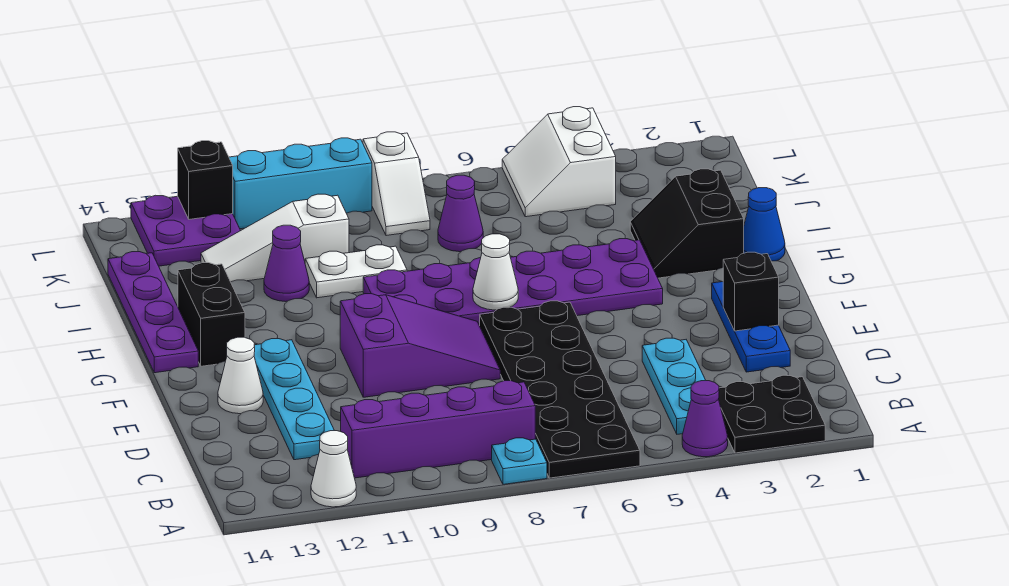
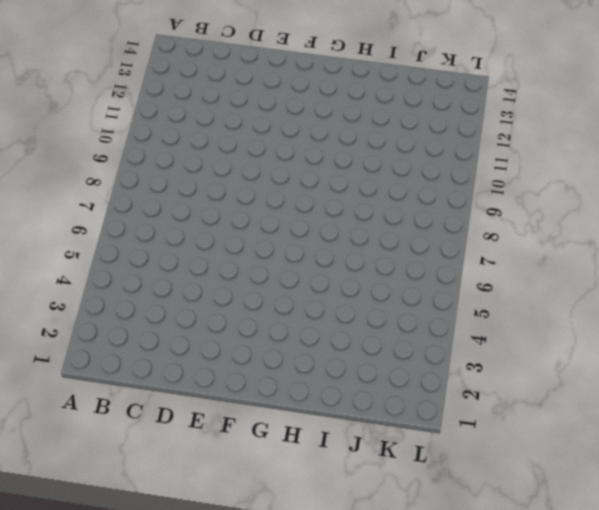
none -> black plate A2:B3 level 1
none -> purple cone A4 level 1
none -> black plate A6:F7 level 1

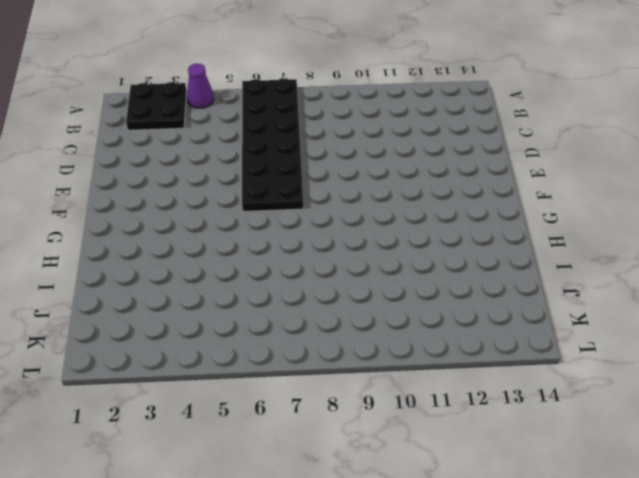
none -> cyan plate A8 level 1
none -> white cone A12 level 1
none -> cyan plate B4:D4 level 1

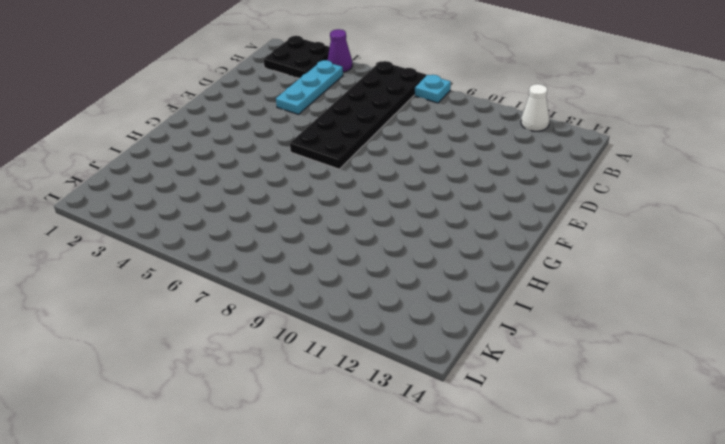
none -> purple brick B8:B11 level 1
none -> cyan plate C12:F12 level 1
none -> blue plate D2:F2 level 1

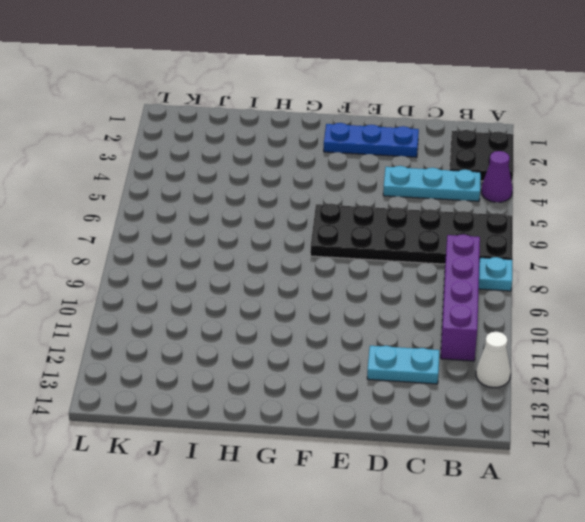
cyan plate C12:D12 level 1 -> cyan plate C12:F12 level 1
none -> purple slope E8:F10 level 1 top 10
none -> white cone E13 level 1
none -> purple plate G4:H9 level 1

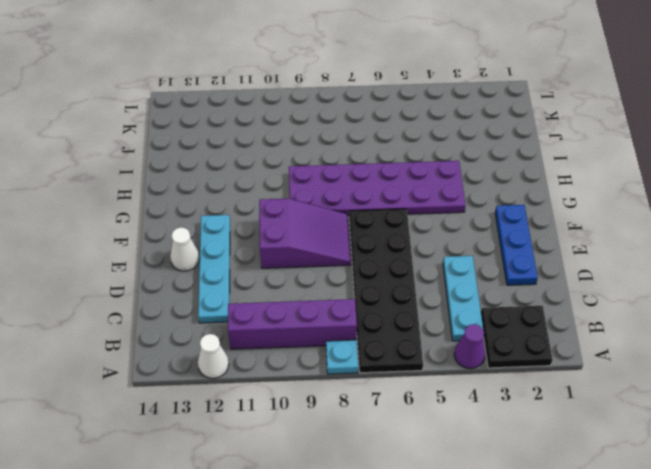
none -> black brick G13:H13 level 1
none -> purple plate G14:J14 level 1
none -> blue cone H1 level 1

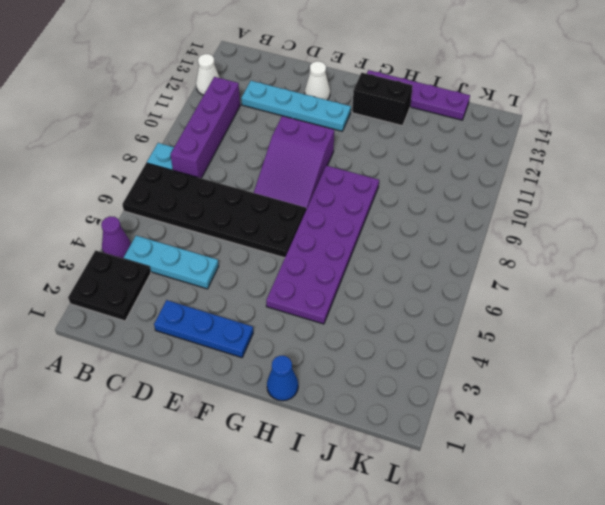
none -> black slope H2:I3 level 1 top 2
none -> white plate I9:I10 level 1
none -> purple cone I11 level 1

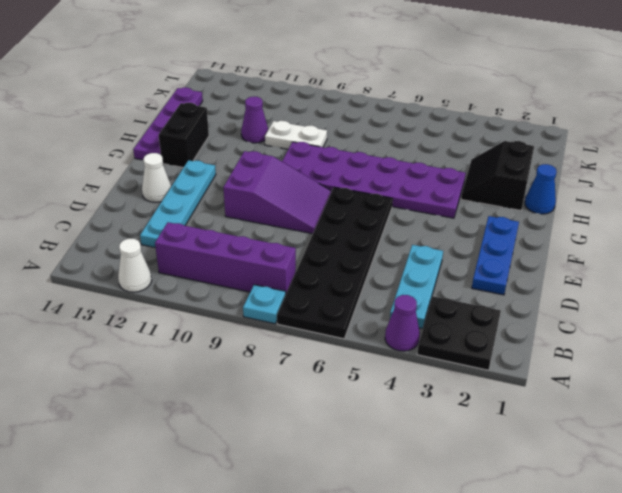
none -> purple cone J7 level 1
none -> white slope J10:J12 level 1 top 10
none -> white slope K4:L5 level 1 top 4

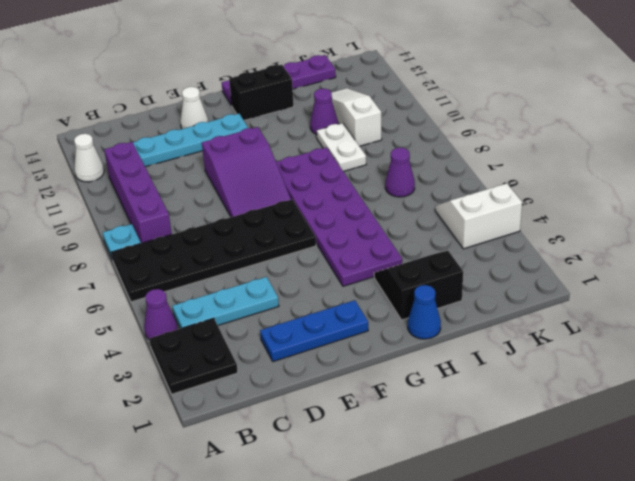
none -> white slope K8:L8 level 1 top L
none -> purple plate K12:L13 level 1
none -> cyan brick L9:L11 level 1

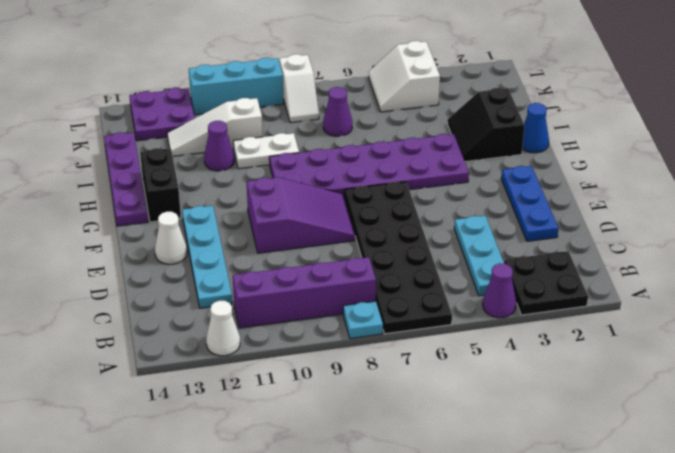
none -> black brick E2 level 2
none -> white cone G7 level 2
none -> black brick L12 level 2

